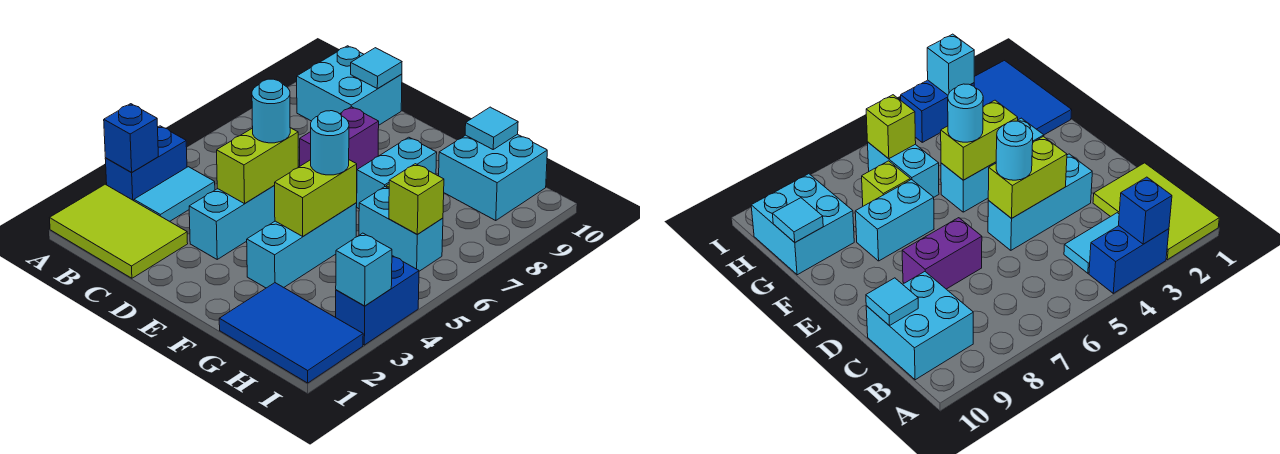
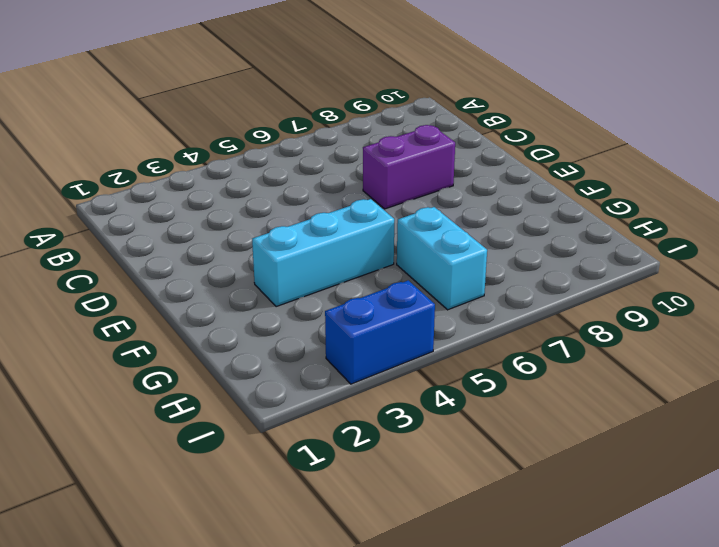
none -> lime tile A1:C2 level 1
none -> blue brick A3:A4 level 1
none -> cyan tile B3:B4 level 1

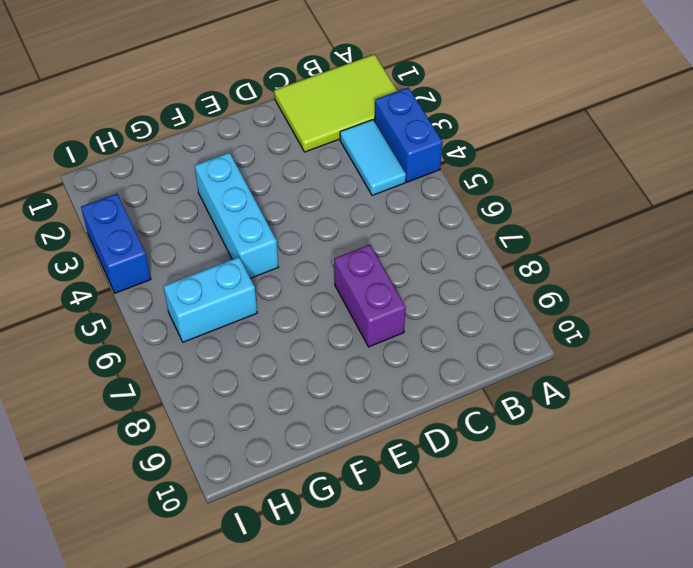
none -> cyan brick B9:C10 level 1
none -> cyan brick D3:D5 level 1
none -> cyan brick F7:F8 level 1

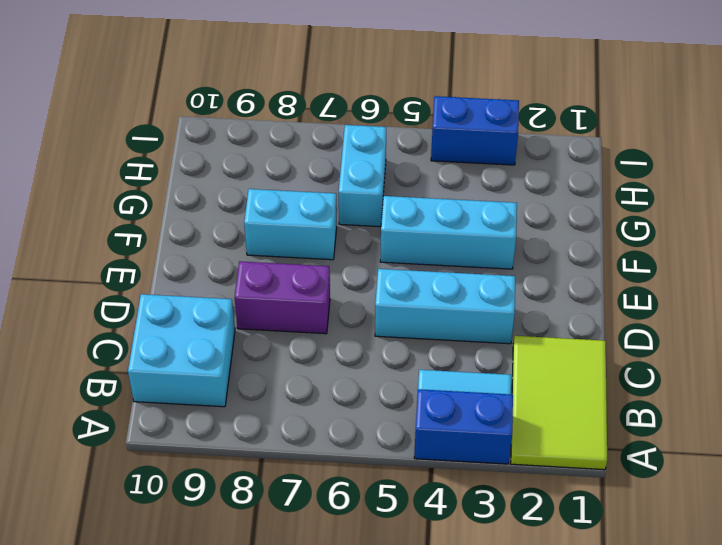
none -> blue tile G1:I2 level 1
none -> lime brick G7 level 1
none -> cyan brick G9:H10 level 1

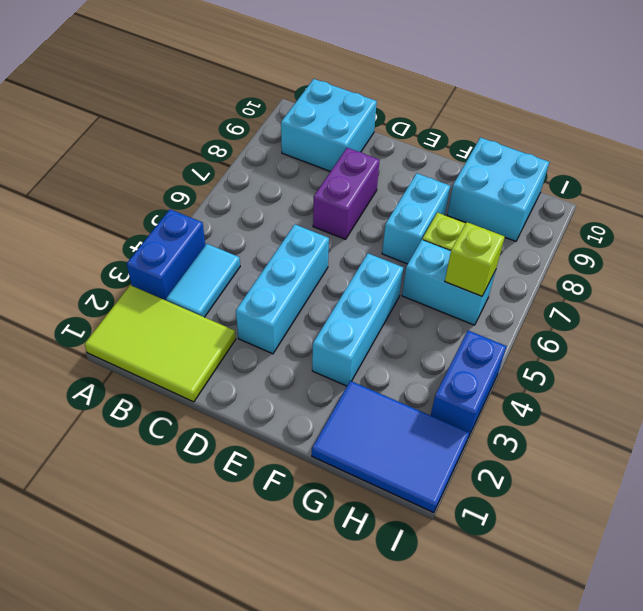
none -> blue brick A3 level 2
none -> cyan tile C10 level 2
none -> lime brick D4:D5 level 2

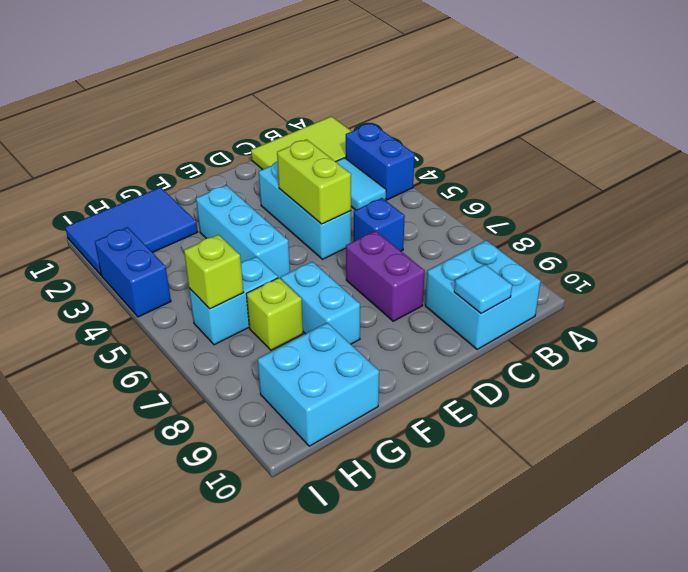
blue brick C6 level 1 -> blue brick A3 level 2
none -> lime brick F4:F5 level 2
none -> cyan tile G10 level 2
none -> cyan brick I3 level 2

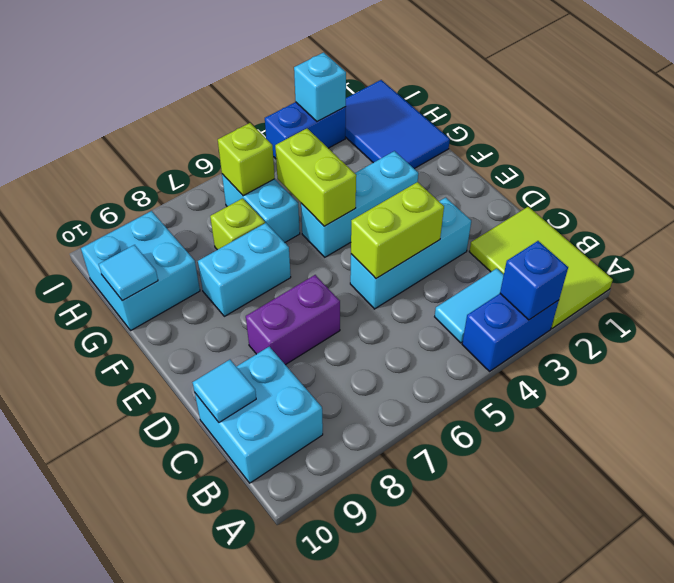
lime brick F5:G5 level 2 -> lime brick F4:F5 level 2
none -> cyan round brick D5 level 3
none -> cyan round brick F5 level 3

